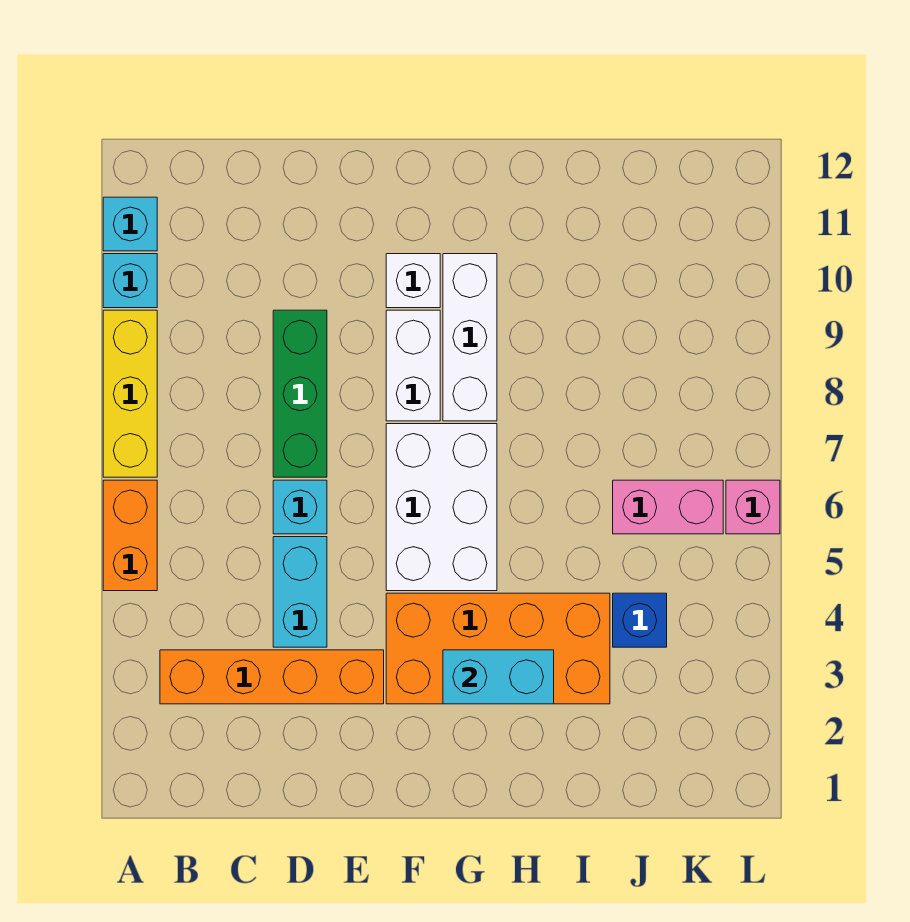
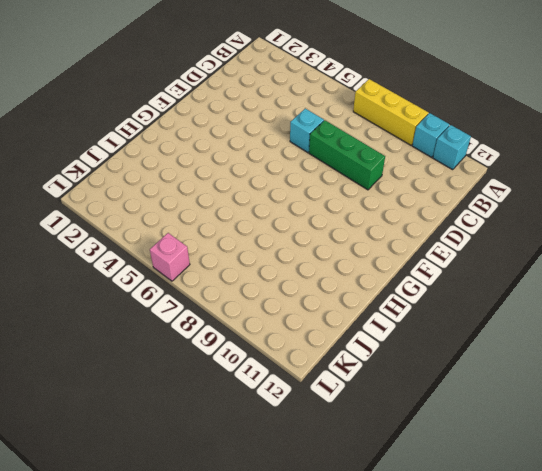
none -> orange brick A5:A6 level 1
none -> orange brick B3:E3 level 1
none -> cyan brick D4:D5 level 1

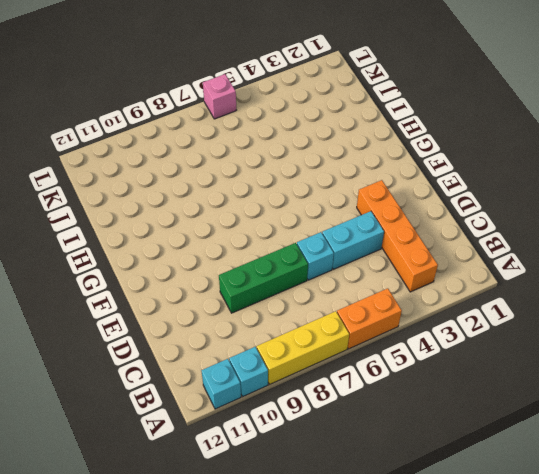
none -> orange brick F3:I4 level 1
none -> white brick F5:G7 level 1
none -> white brick F8:F9 level 1

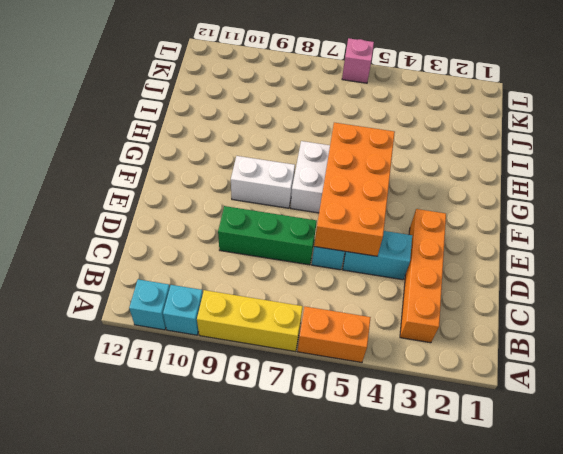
orange brick D5:G6 level 2 -> orange brick F3:I4 level 1
none -> white brick F10 level 1
none -> white brick G8:G10 level 1
none -> blue brick J4 level 1

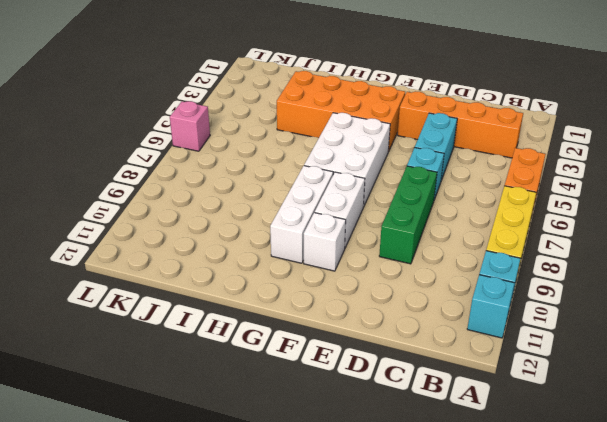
none -> blue brick J4 level 1
none -> pink brick J6:K6 level 1
none -> cyan brick G3:H3 level 2

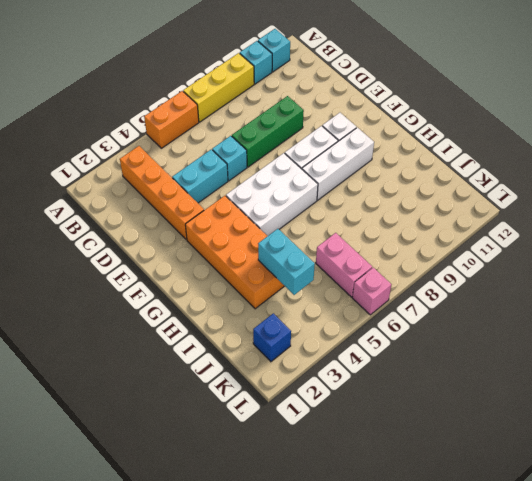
cyan brick I4:J4 level 2 -> cyan brick G3:H3 level 2
blue brick K2 level 1 -> blue brick J4 level 1

